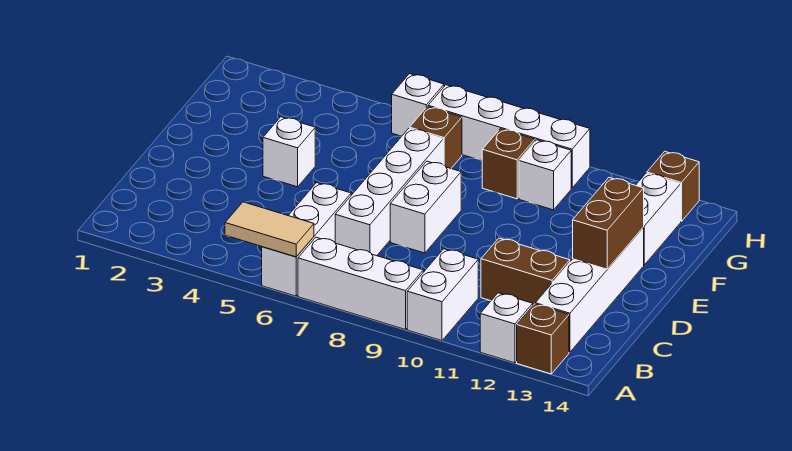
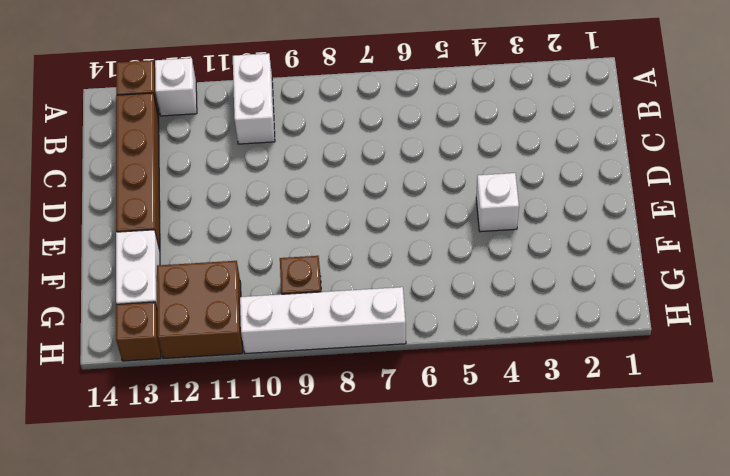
brown brick B13:E13 level 1 -> white brick B13:E13 level 1
brown brick G11:H12 level 1 -> none
none -> white brick A6:C6 level 1
none -> white brick A7:A9 level 1
none -> white brick C7:F7 level 1

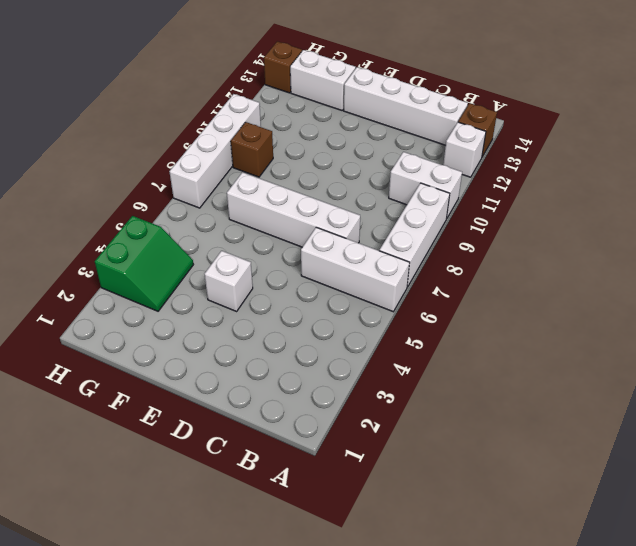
green slope G3:H4 level 1 top H -> none
none -> brown brick C11:C12 level 1
none -> white brick D8:E8 level 1
none -> brown brick G7 level 1

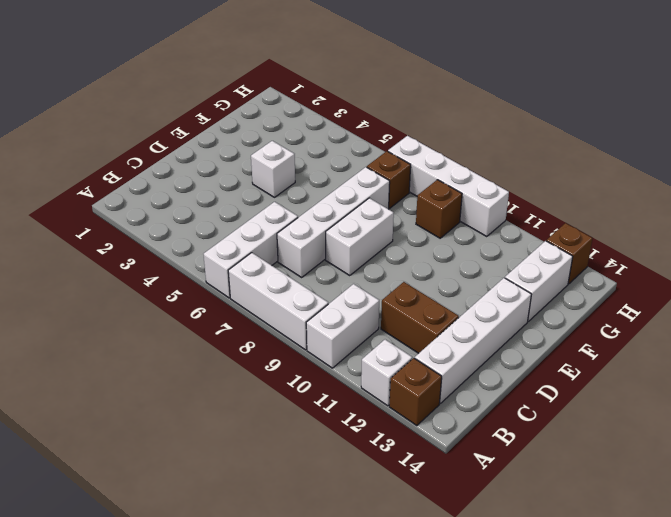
none -> white brick G10 level 1
none -> white brick H6 level 1
none -> tan tile A5:A6 level 2

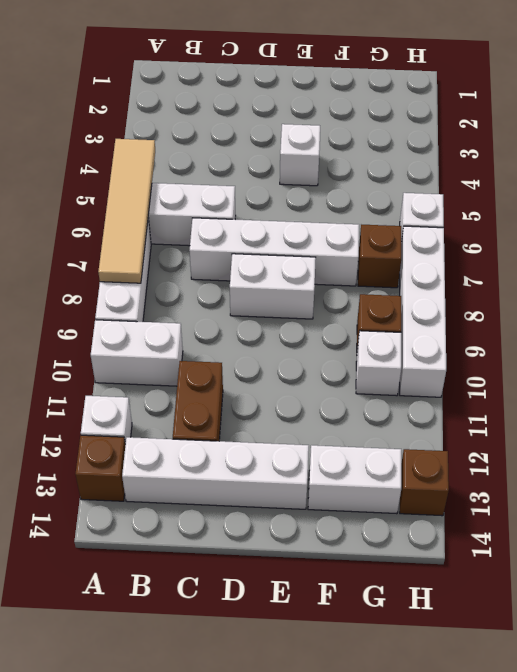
tan tile A5:A8 level 2 -> tan tile A5:A6 level 2
none -> brown brick D13:E13 level 2

